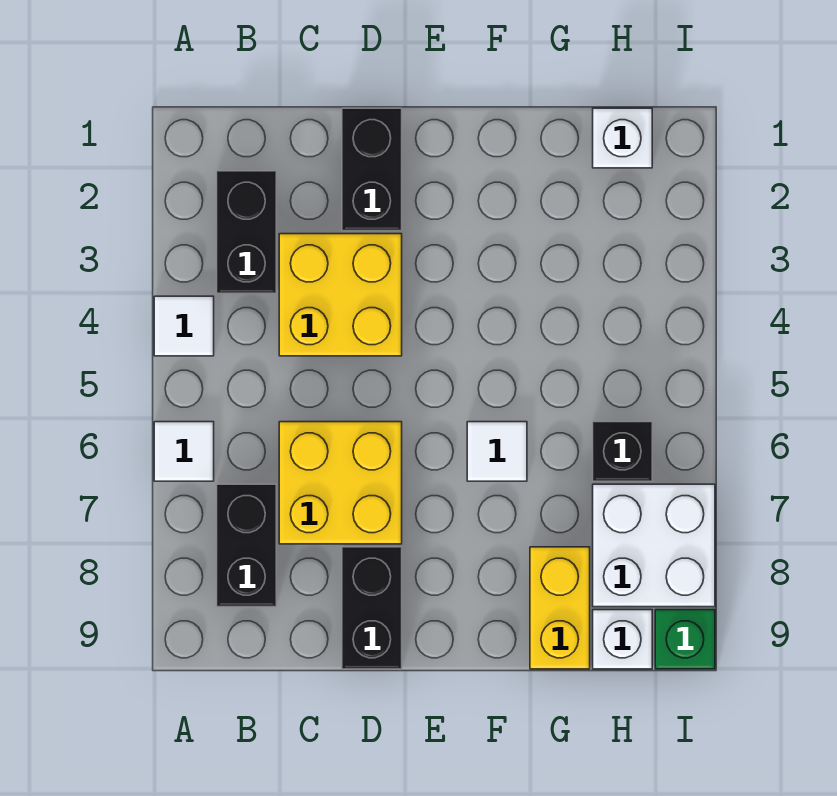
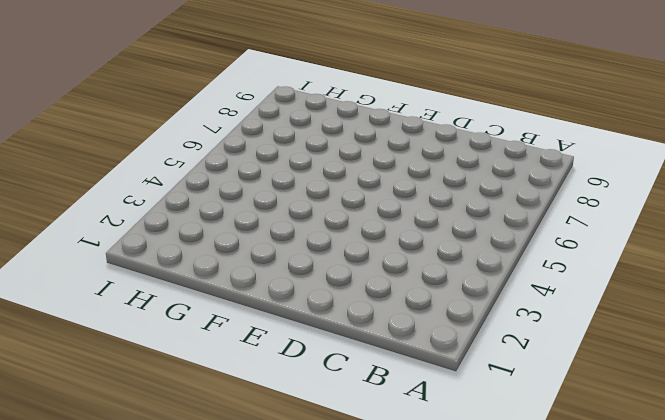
none -> white tile A4 level 1
none -> white tile A6 level 1
none -> black brick B2:B3 level 1

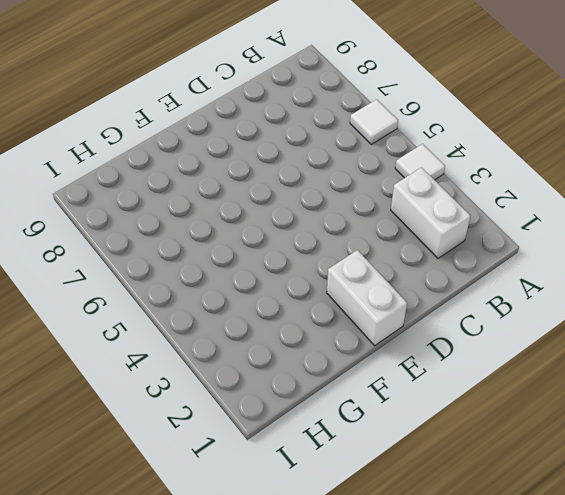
white brick B2:B3 level 1 -> black brick B2:B3 level 1
white brick E1:E2 level 1 -> none
none -> black brick B7:B8 level 1
none -> yellow brick C3:D4 level 1
none -> yellow brick C6:D7 level 1

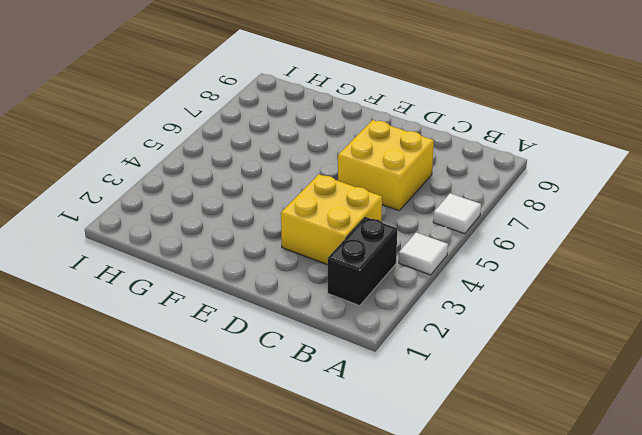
none -> black brick B7:B8 level 1
none -> black brick D1:D2 level 1
none -> black brick D8:D9 level 1

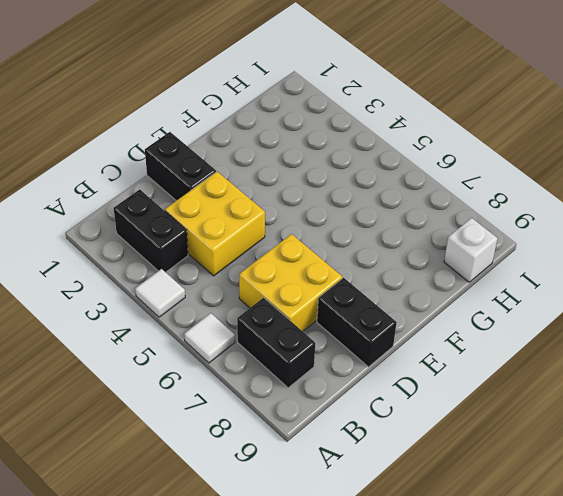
none -> white tile F6 level 1
none -> yellow brick G8:G9 level 1
none -> white brick H1 level 1

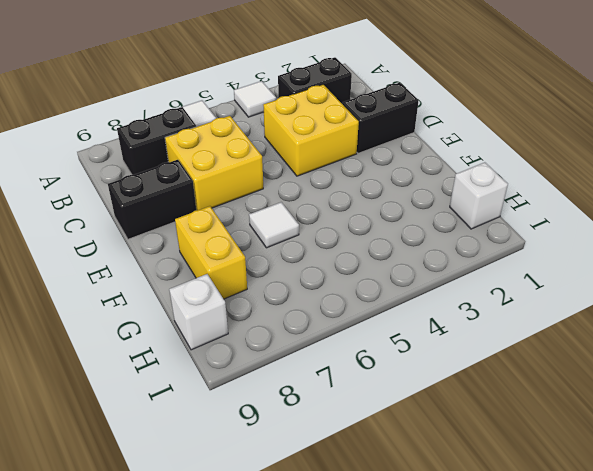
yellow brick F8:G8 level 1 -> yellow brick G8:G9 level 1
none -> black brick H6 level 1
none -> white brick H7:I8 level 1
none -> green brick I9 level 1

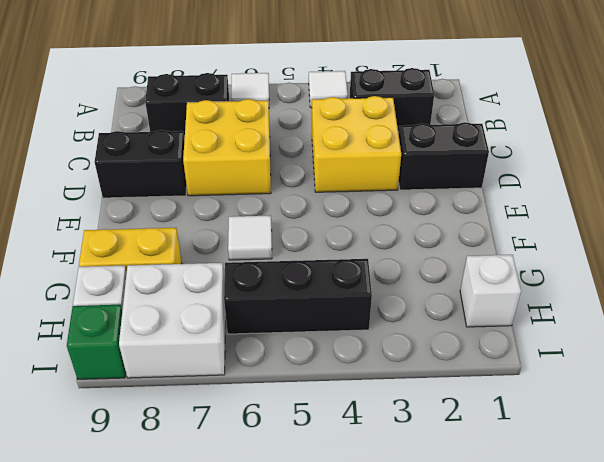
black brick H4:H6 level 1 -> black brick H6 level 1

